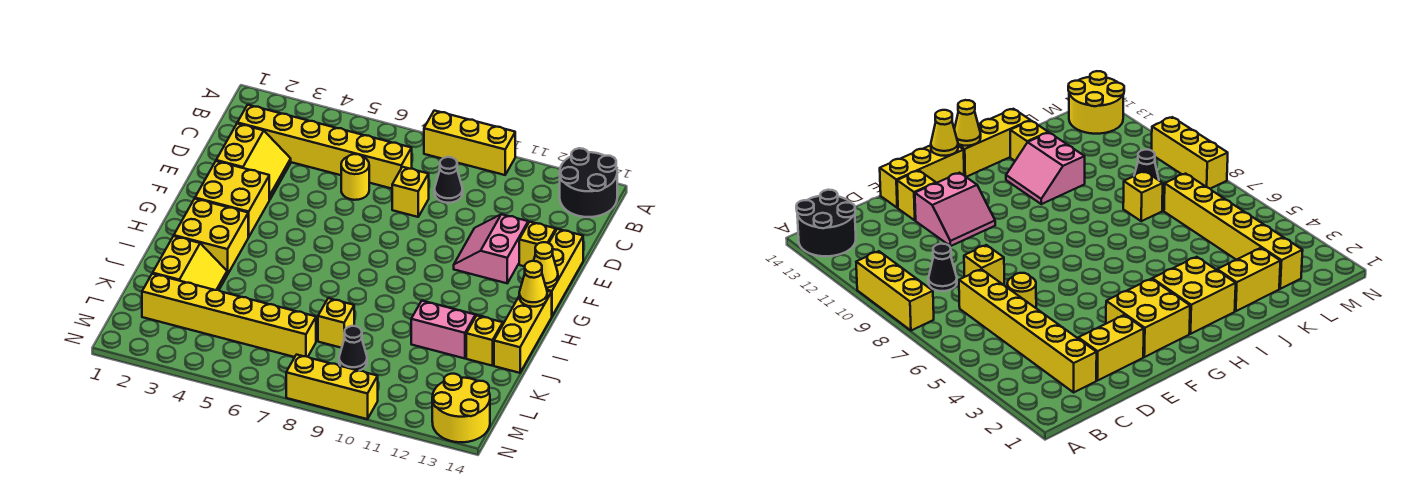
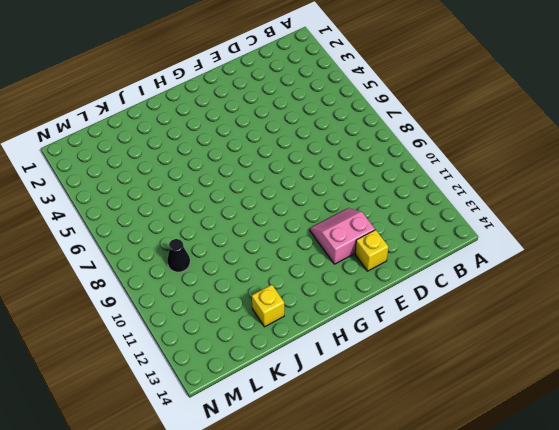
none -> yellow brick A8:A10 level 1
none -> black round brick A13:B14 level 1
none -> yellow brick C2:C7 level 1

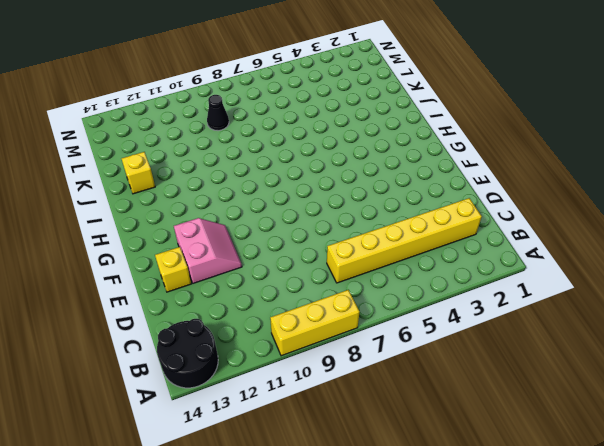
none -> black cone C9 level 1
none -> yellow slope D2:E3 level 1 top 2
none -> yellow round brick D6 level 1

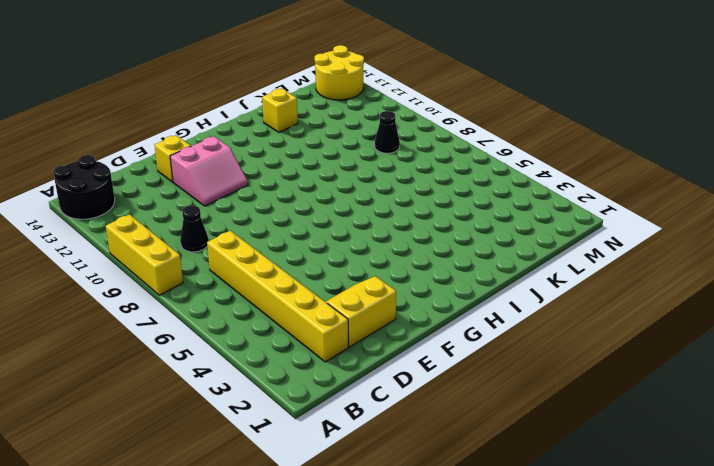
none -> yellow round brick D6 level 1
none -> yellow brick D8 level 1
none -> yellow brick E14:G14 level 1

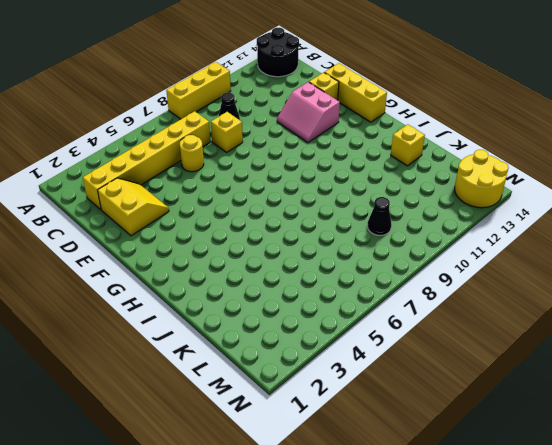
none -> yellow brick F2:G3 level 1
none -> yellow brick H2:I3 level 1
none -> yellow brick H14:J14 level 1

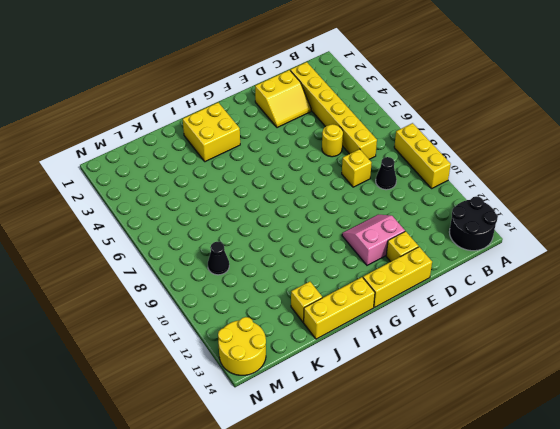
none -> yellow brick F2:G3 level 1
none -> pink slope I11:J12 level 1 top J
none -> yellow slope J2:K3 level 1 top 2

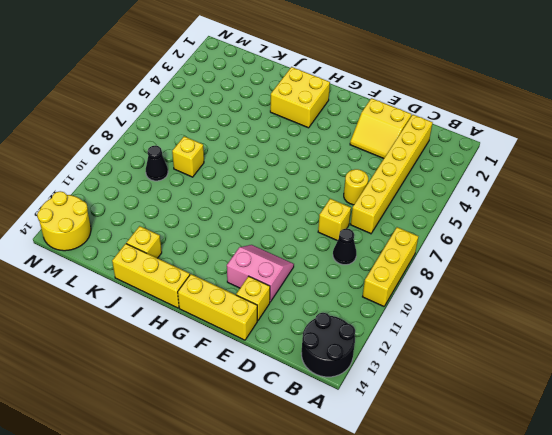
none -> yellow brick F2:G3 level 1
none -> pink slope I11:J12 level 1 top J
none -> yellow slope J2:K3 level 1 top 2

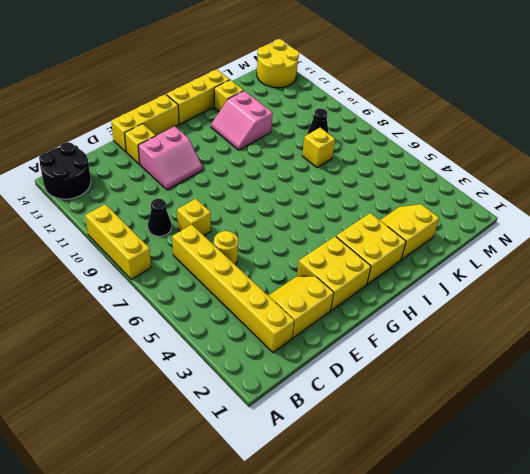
none -> yellow brick L2:L7 level 1
none -> yellow brick N8:N10 level 1
none -> yellow cone G14 level 2

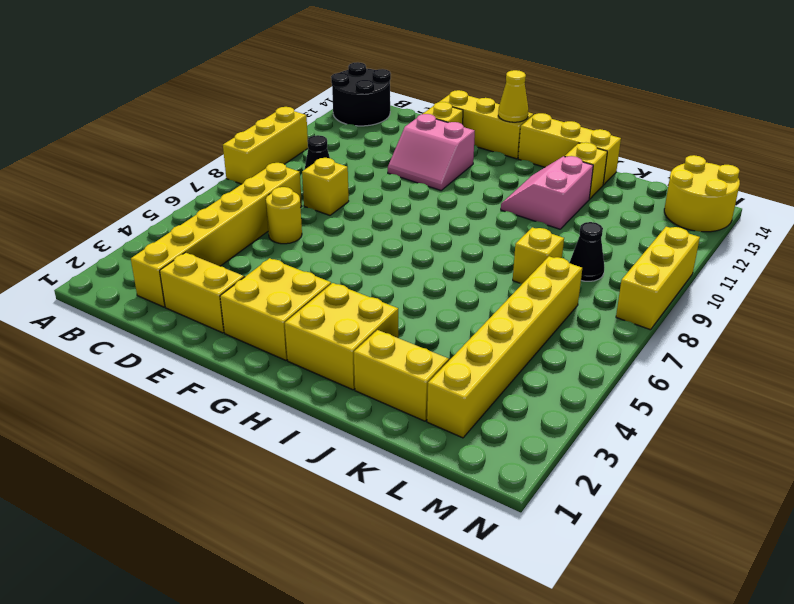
none -> yellow cone H14 level 2

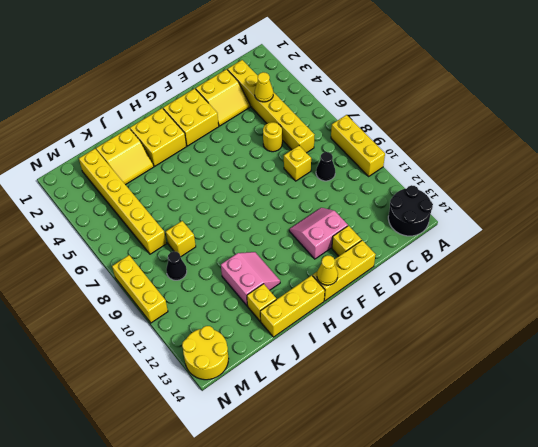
yellow cone C4 level 2 -> yellow cone H14 level 2

